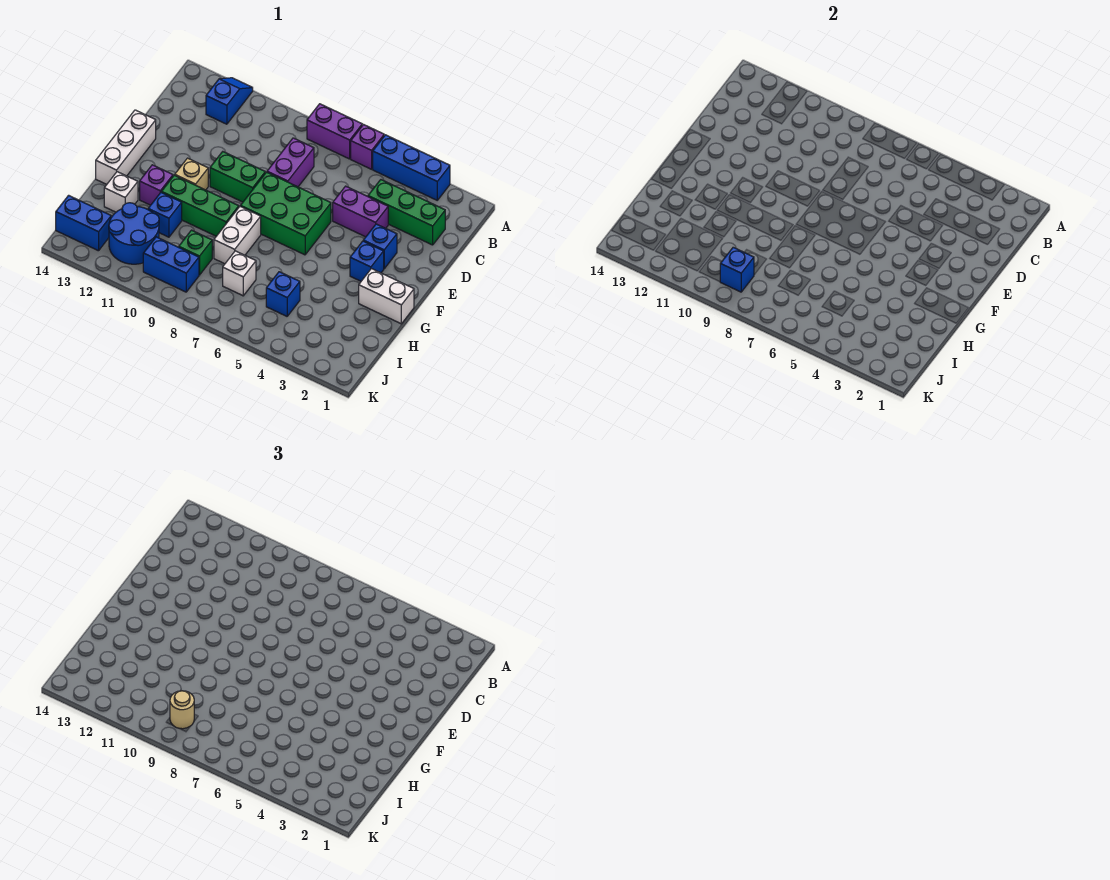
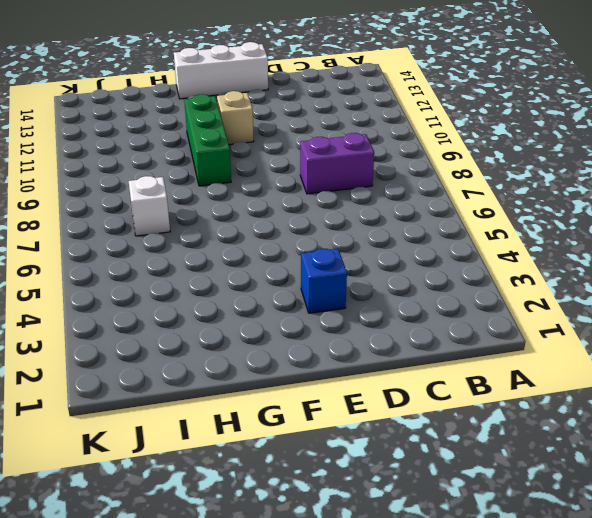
none -> blue brick A3:A5 level 1
none -> purple brick A6 level 1
none -> purple brick A7:A8 level 1

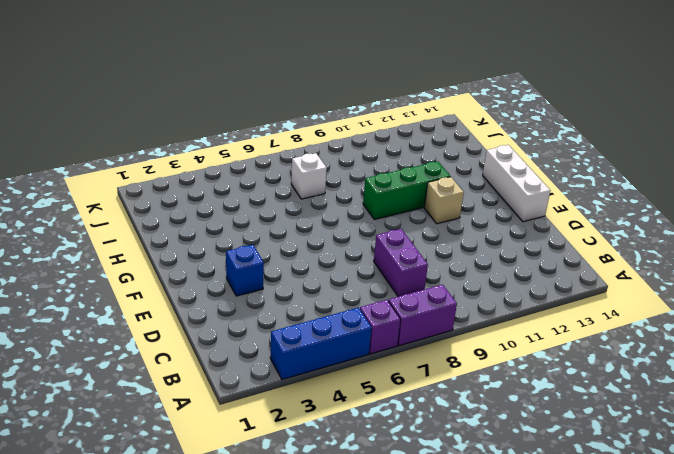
none -> blue slope A12:B12 level 1 top B
none -> green brick C2:C4 level 1
none -> purple brick D4:D5 level 1

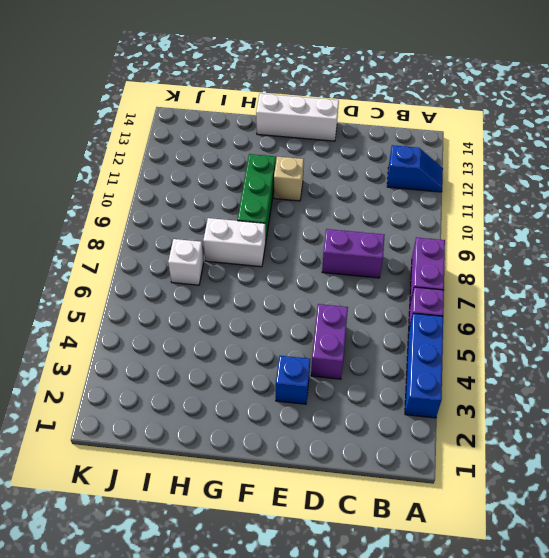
none -> green brick C2:C4 level 1
none -> green brick E6:F8 level 1
none -> green brick E9:E10 level 1

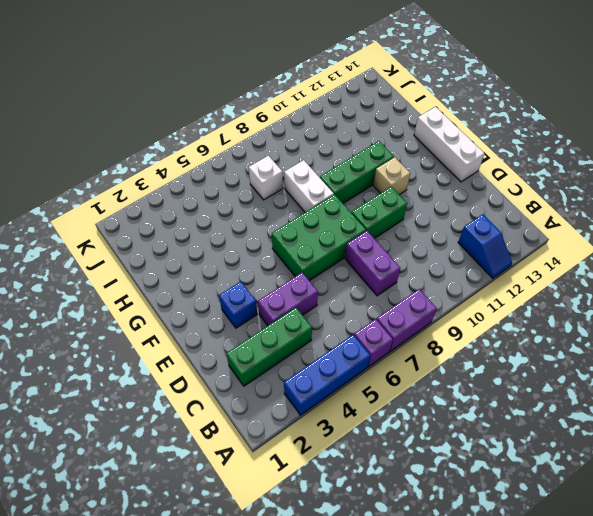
none -> blue brick F3 level 1
none -> white brick G1:G2 level 1
none -> purple brick G12 level 1

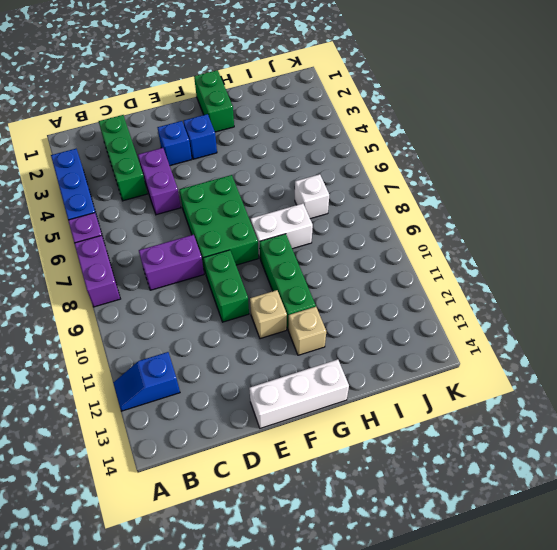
green brick G1:G2 level 1 -> white brick G1:G2 level 1
tan brick G12 level 1 -> purple brick G12 level 1
none -> blue brick H11 level 1
none -> white brick H13 level 1
none -> blue brick I5 level 1

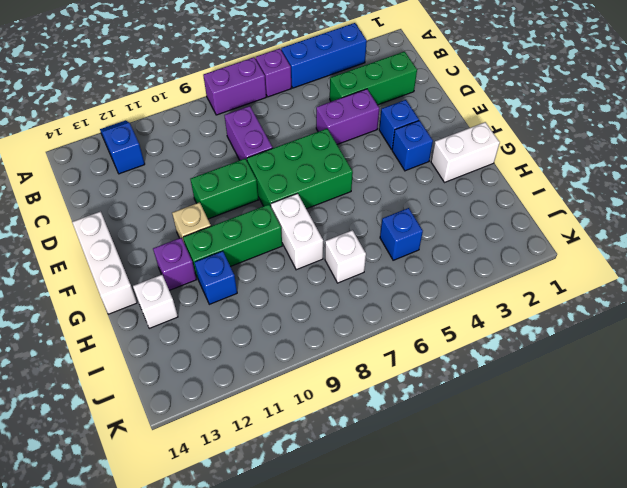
none -> green brick I9 level 1
none -> blue round brick I11:J12 level 1
none -> blue brick J9:J10 level 1

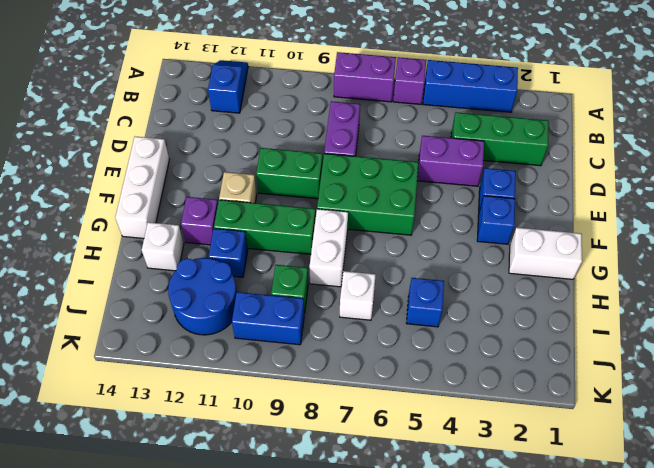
none -> blue brick J13:J14 level 1
none -> blue brick J9 level 2
none -> tan round brick J9 level 3

